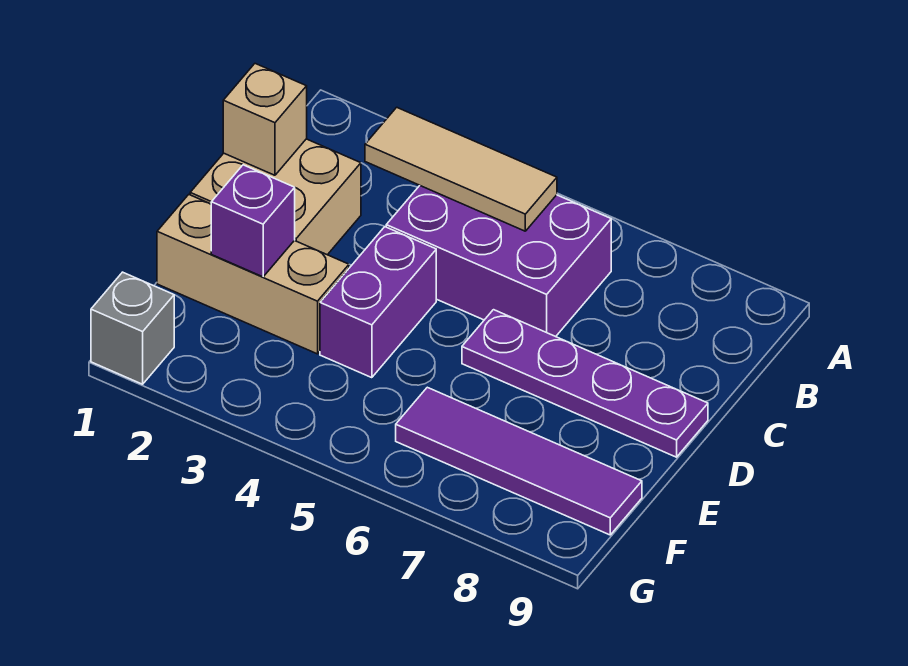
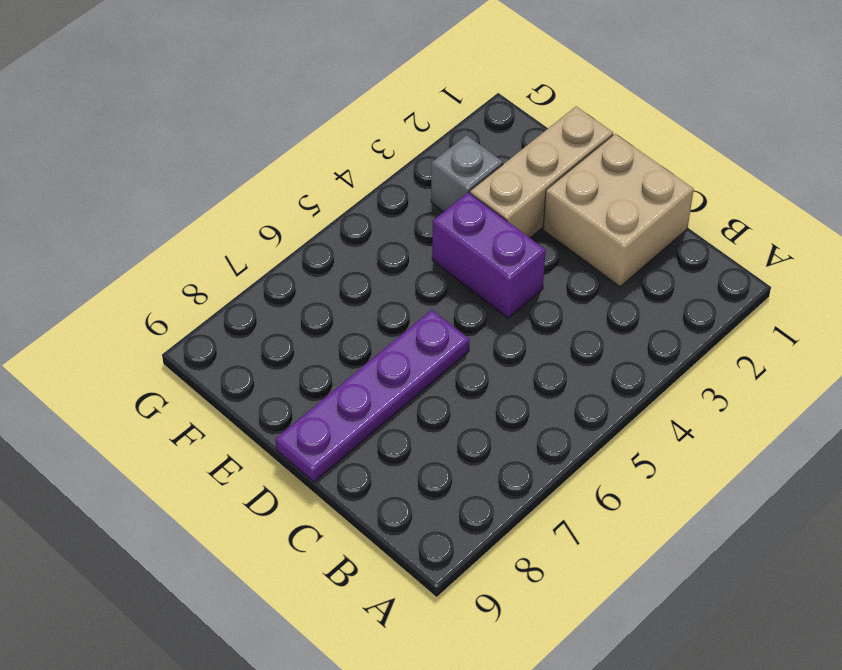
grey brick F3 level 1 -> grey brick G1 level 1
none -> purple brick B4:C6 level 1
none -> purple tile F6:F9 level 1

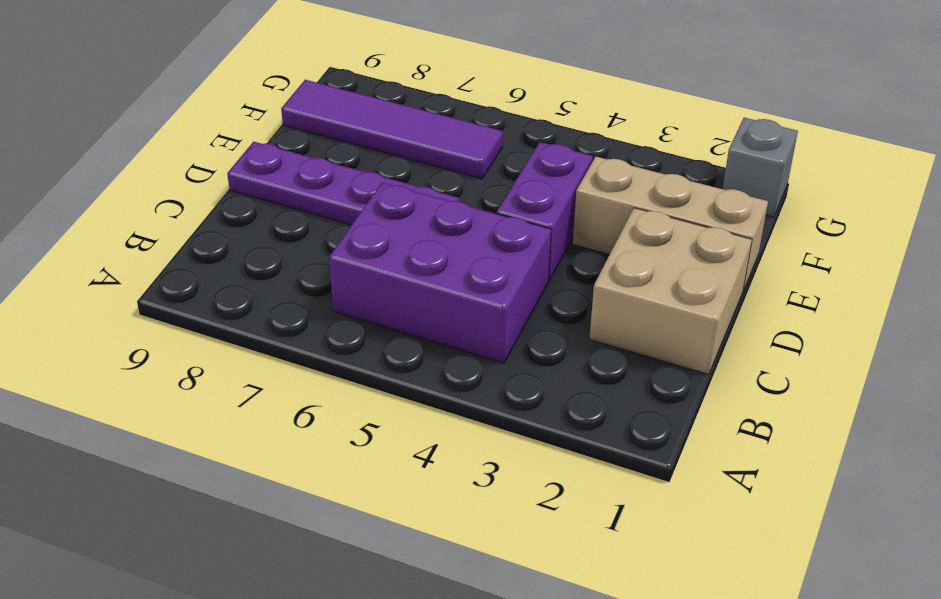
none -> tan tile B3:B5 level 2
none -> tan brick C1 level 2

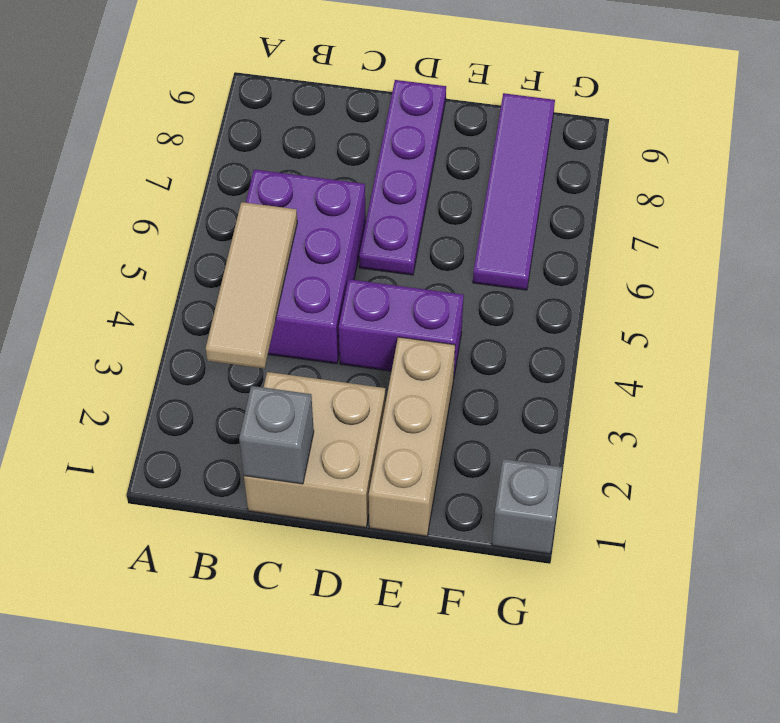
grey brick C1 level 2 -> tan brick C1 level 2
none -> purple brick E2 level 2

